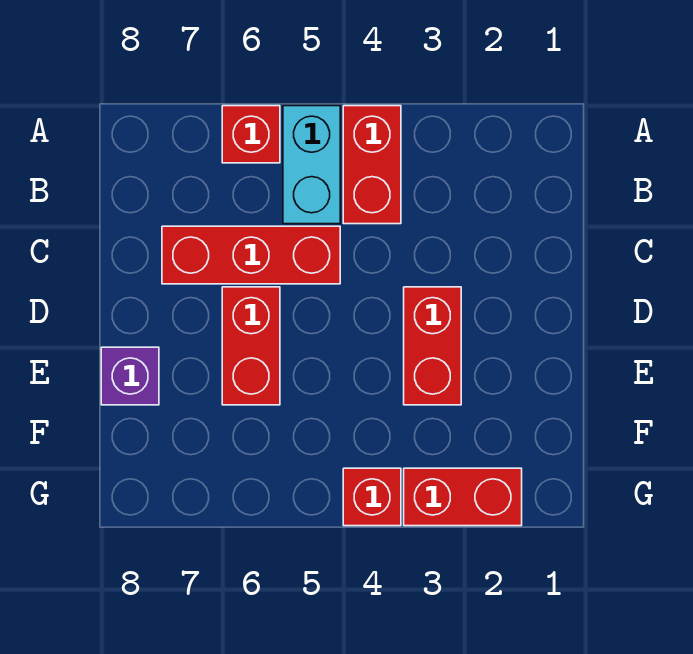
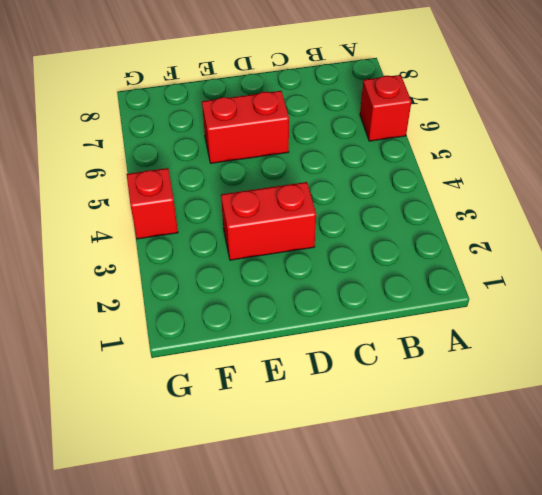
none -> red brick A4:B4 level 1
none -> cyan brick A5:B5 level 1

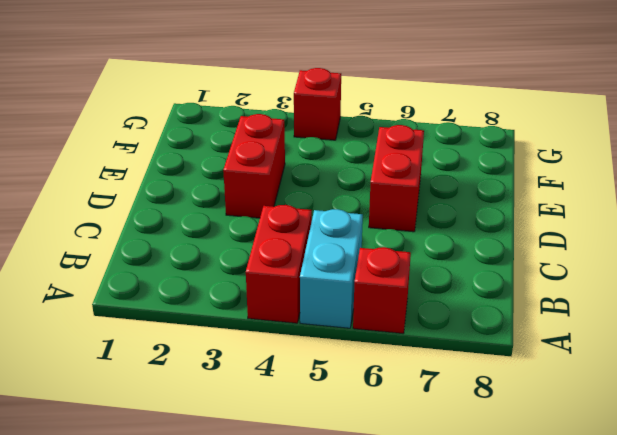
none -> red brick C5:C7 level 1
none -> purple brick E8 level 1

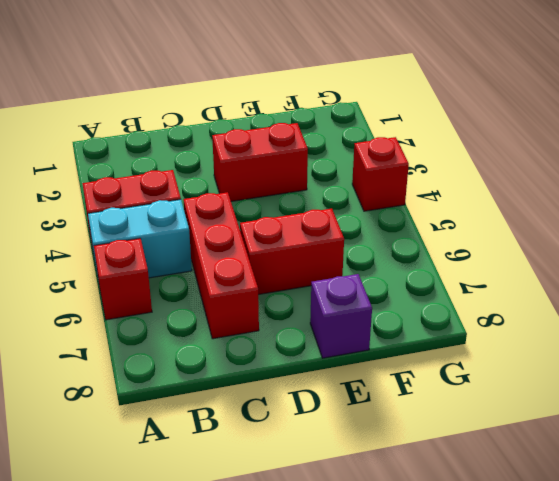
none -> red brick G2:G3 level 1

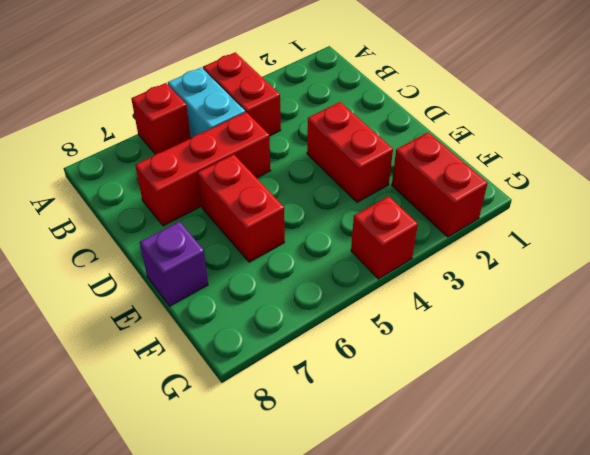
red brick F2:G2 level 1 -> red brick G2:G3 level 1

